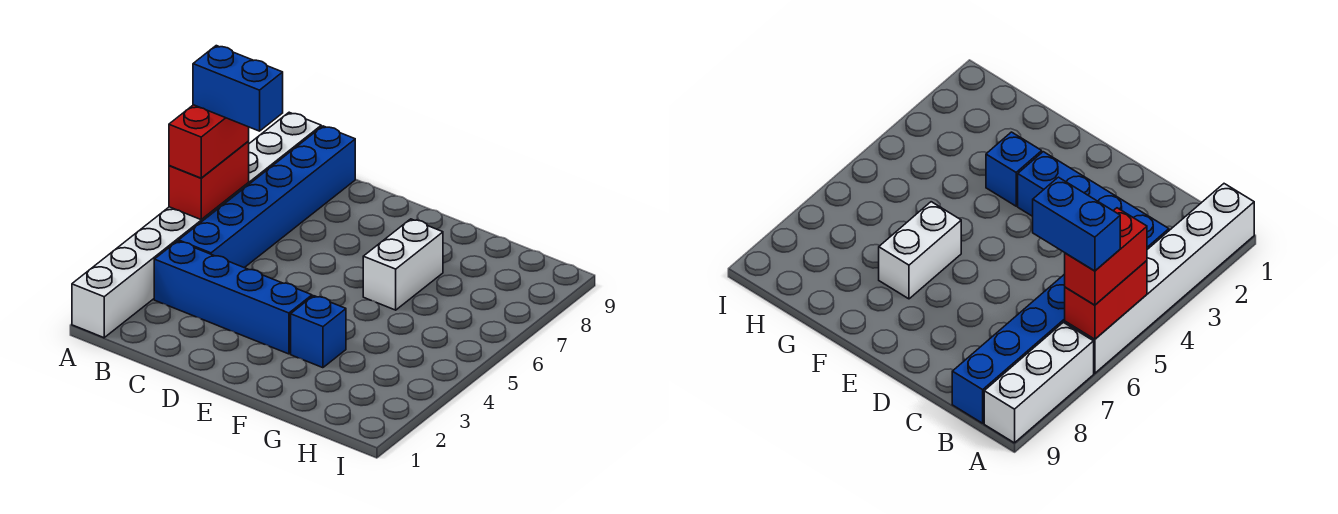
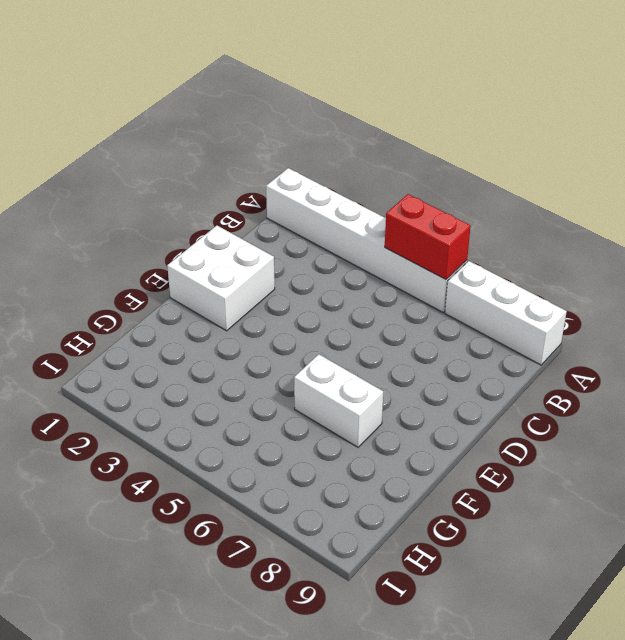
white brick D1:E2 level 1 -> none
none -> blue brick B3:E3 level 1
none -> blue brick B4:B9 level 1

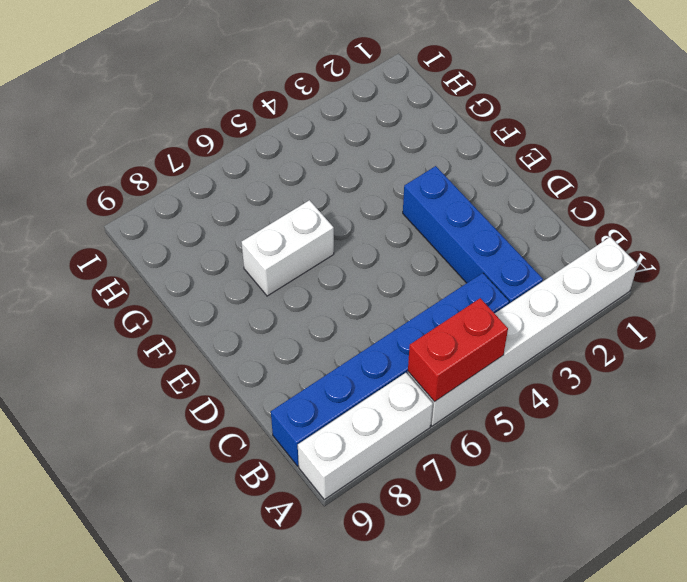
none -> blue brick F3 level 1
none -> red brick A5:A6 level 3

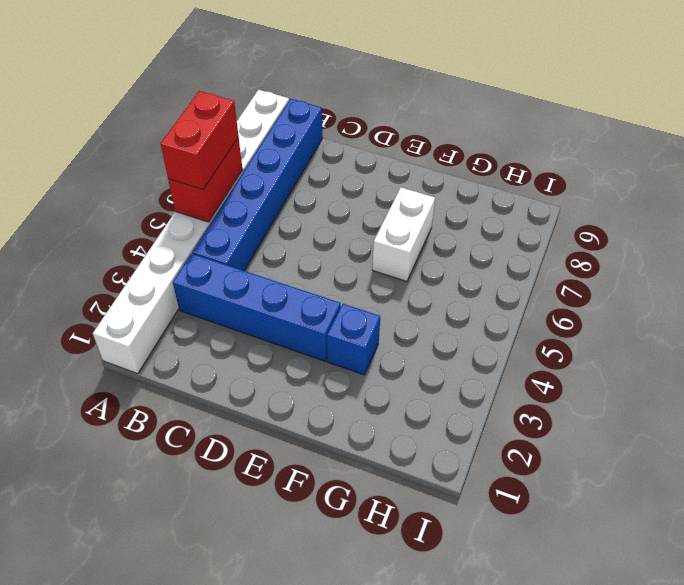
none -> blue brick A6:B6 level 4

